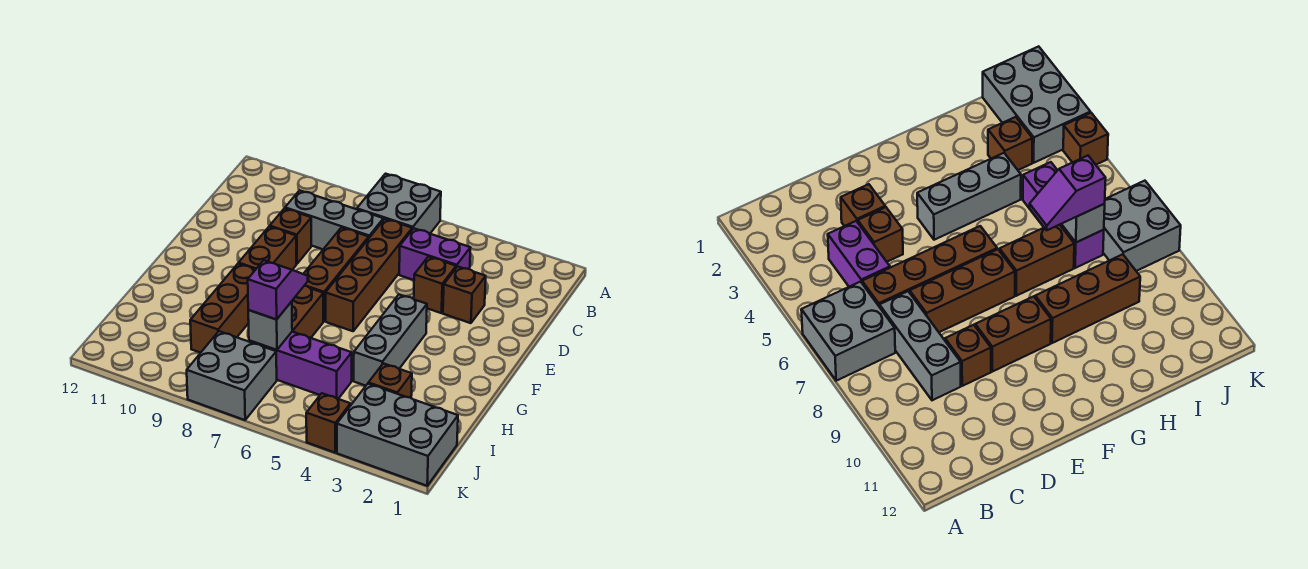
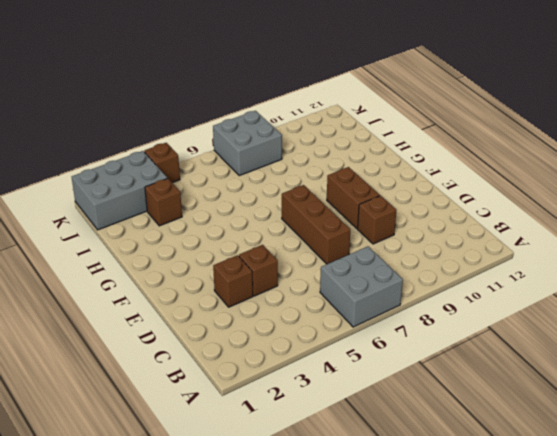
none -> purple brick C4:C5 level 1
none -> brown brick C6:F6 level 1
none -> grey brick C7:C9 level 1

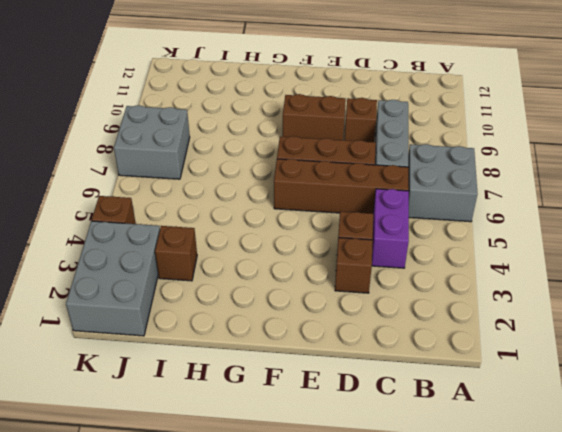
none -> grey brick F4:H4 level 1
none -> brown brick G7:H7 level 1
none -> brown brick G9:I9 level 1

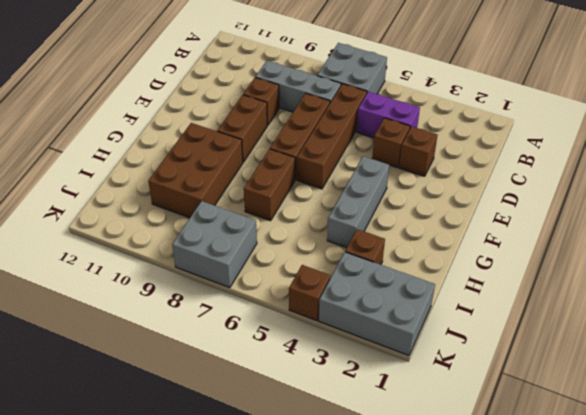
brown brick G9:I10 level 1 -> brown brick G9:I9 level 1
none -> purple brick I5:I7 level 1
none -> grey brick I7 level 2
none -> purple slope H7:I7 level 3 top I

